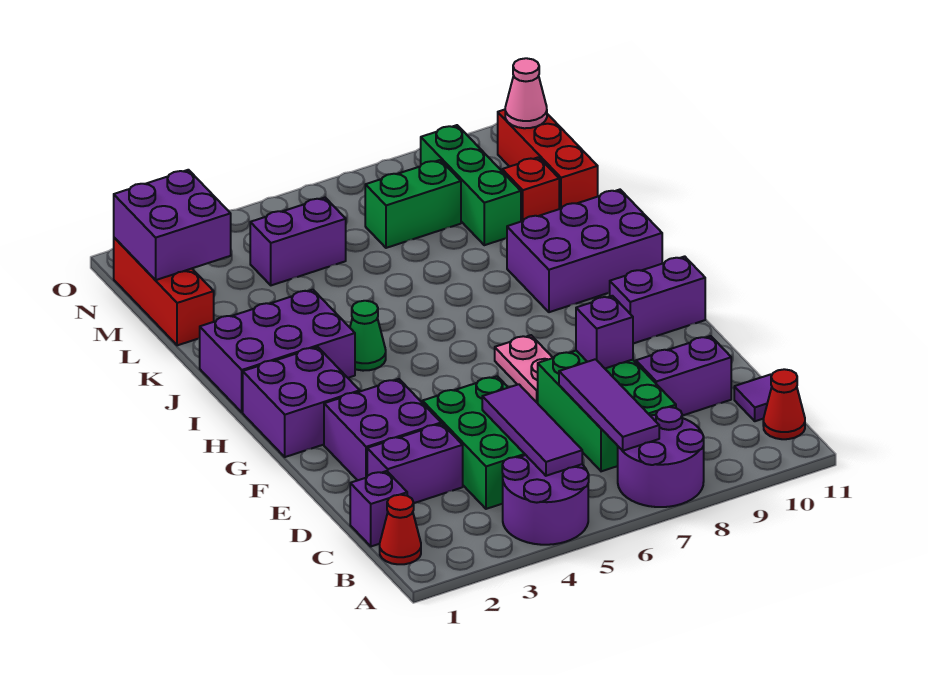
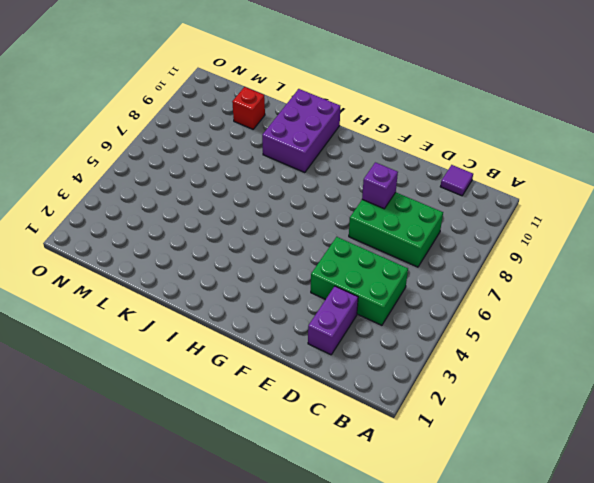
none -> purple round brick A4:B5 level 1
none -> purple round brick A7:B8 level 1
none -> red cone B1 level 1

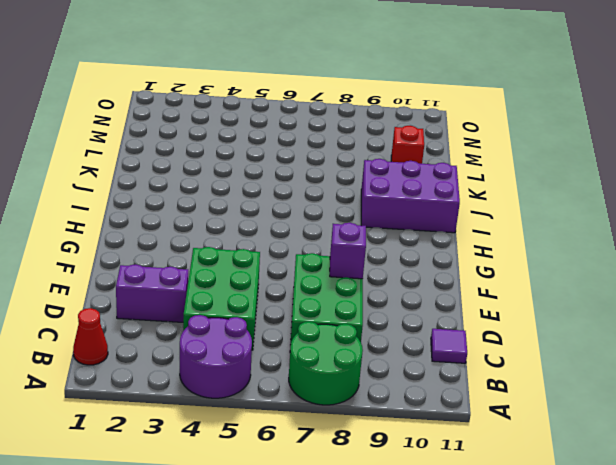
green round brick A7:B8 level 1 -> purple round brick A7:B8 level 1
none -> red cone B11 level 1
none -> purple brick C1 level 1
none -> purple brick D9:D10 level 1

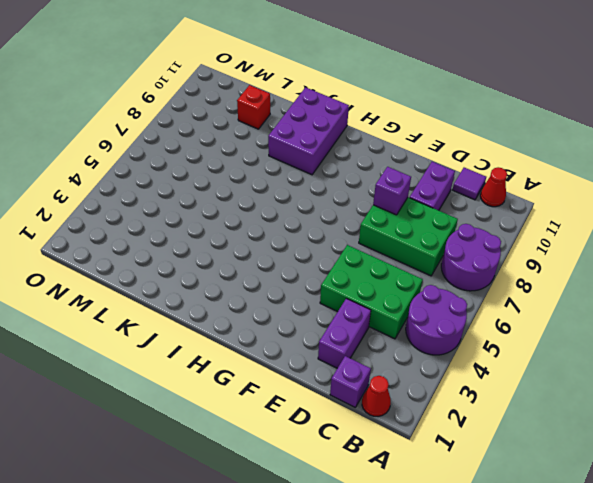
none -> purple brick E2:F3 level 1
none -> pink plate F7:G7 level 1
none -> purple brick G1:H2 level 1

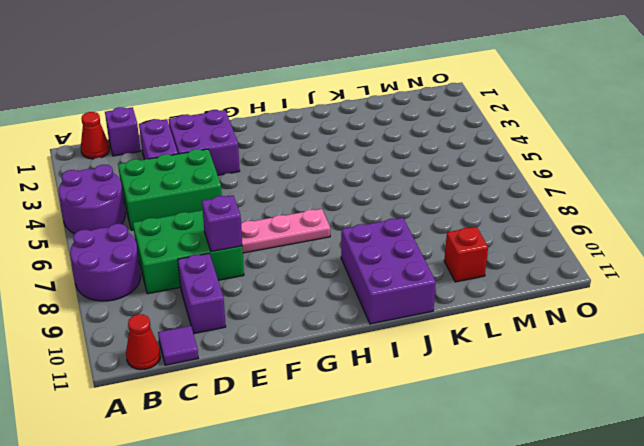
pink plate F7:H7 level 1 -> pink plate F7:G7 level 1
none -> purple brick G1:H2 level 1
none -> purple brick G10:G11 level 1
none -> purple brick I1:J3 level 1

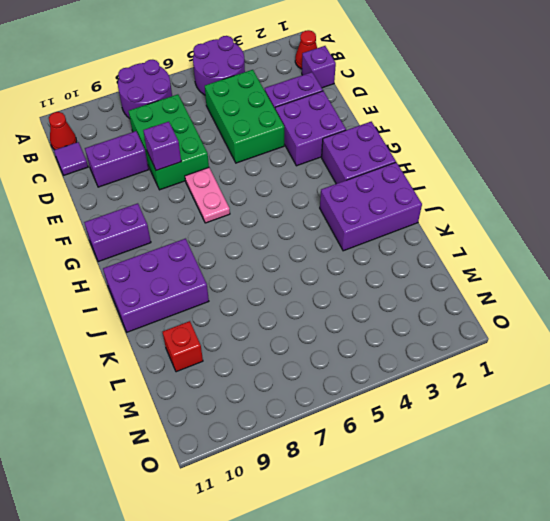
none -> green cone I4 level 1
none -> red brick L1:N1 level 1
none -> green brick L9:N9 level 1

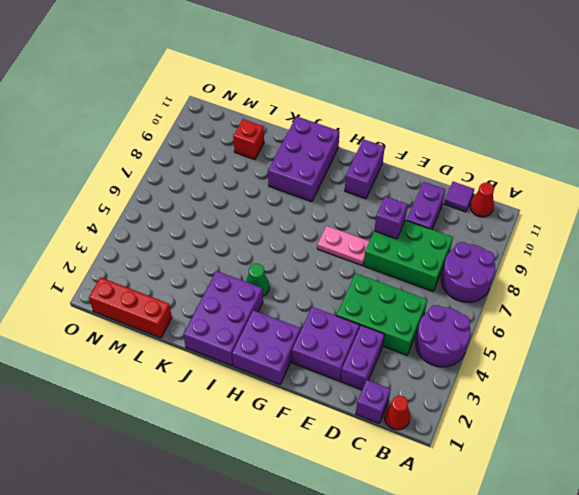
none -> green brick L9:N9 level 1
none -> red brick L11:N11 level 1
none -> purple brick M4:M5 level 1

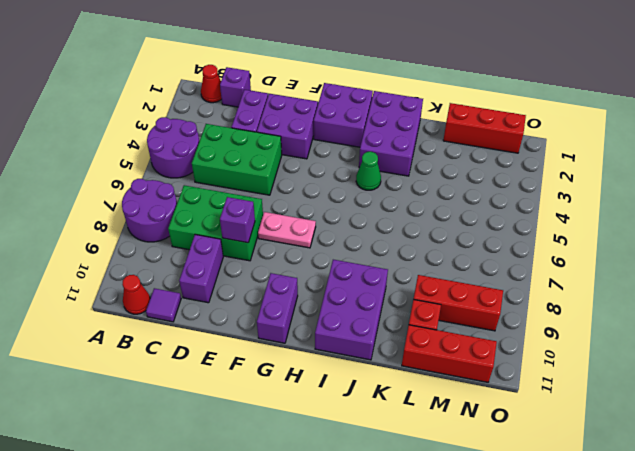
red brick L9:N9 level 1 -> green brick L9:N9 level 1
none -> purple brick M4:M5 level 1
none -> green brick M7:M8 level 1
none -> purple tile B5:D5 level 2

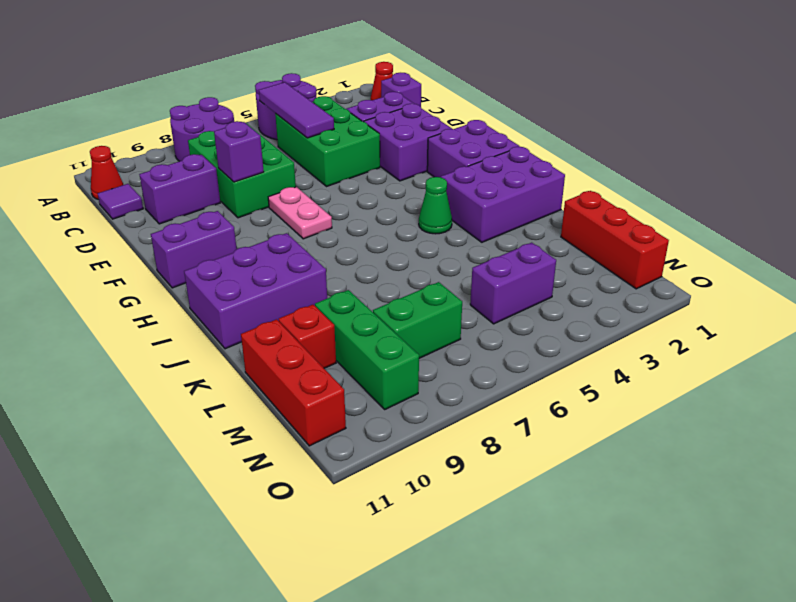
none -> purple tile B7:D7 level 2
none -> purple brick M1:N2 level 2
none -> pink cone N11 level 2

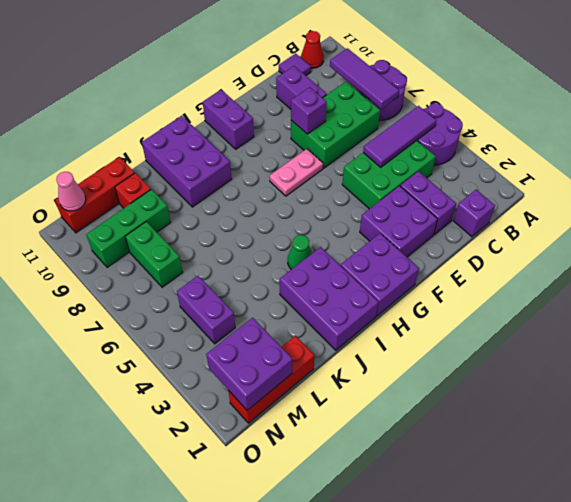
purple tile B7:B9 level 2 -> purple tile B7:D7 level 2
none -> red cone B1 level 1

